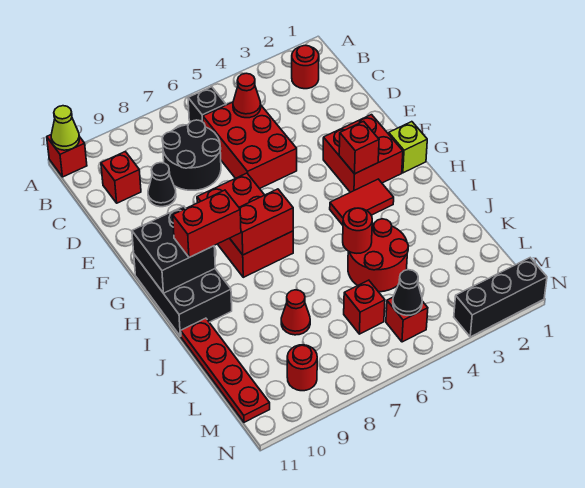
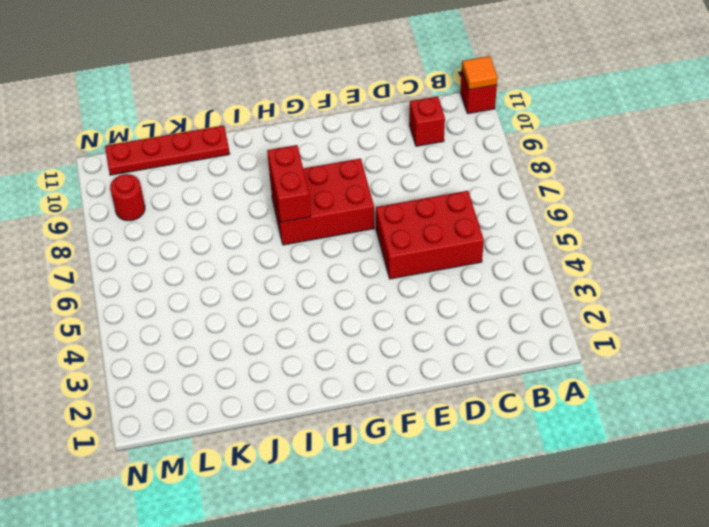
orange tile A11 level 2 -> lime cone A11 level 2
none -> red round brick B2 level 1
none -> black brick B6 level 1
none -> black round brick C7:D8 level 1

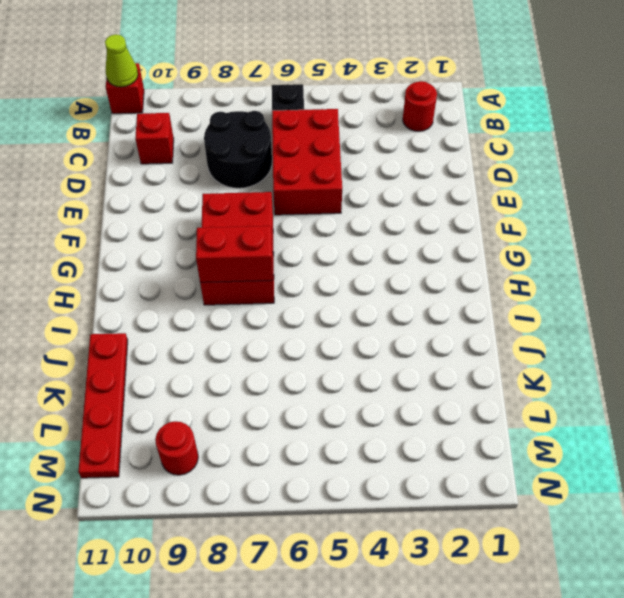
none -> black cone D9 level 1
none -> red brick F2:G3 level 1
none -> lime brick G1 level 1

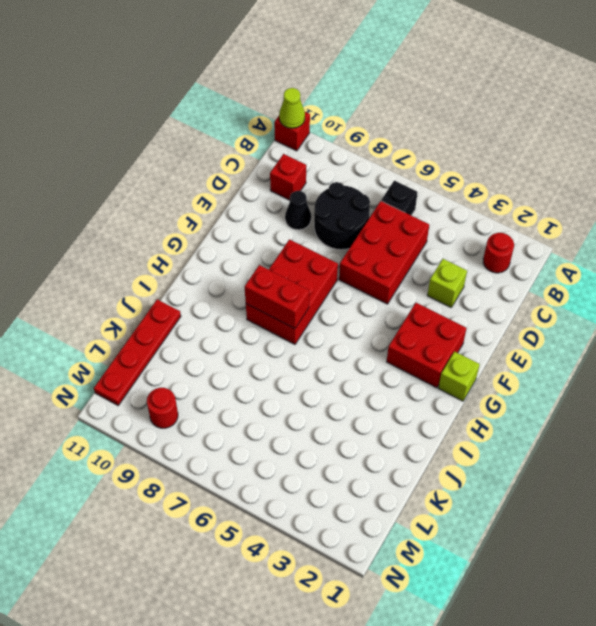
lime brick D3 level 1 -> none
none -> black brick G10:I11 level 1
none -> red tile H3:H4 level 1
none -> red round brick J4:K5 level 1

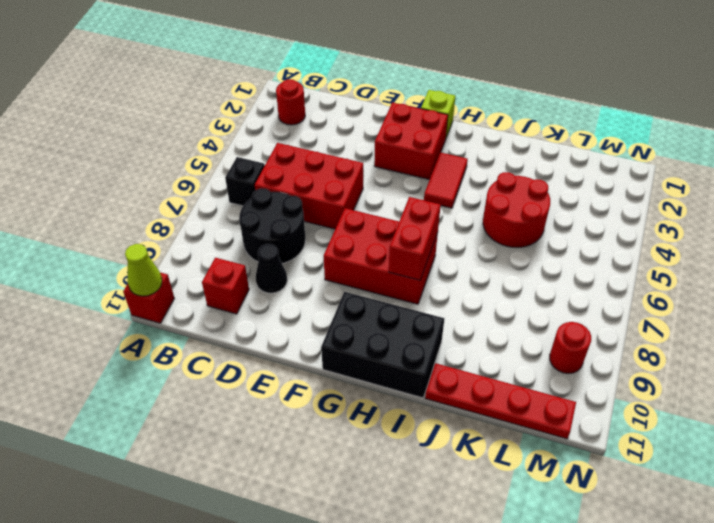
none -> red cone K8 level 1
none -> red brick L6 level 1
none -> red brick M5 level 1

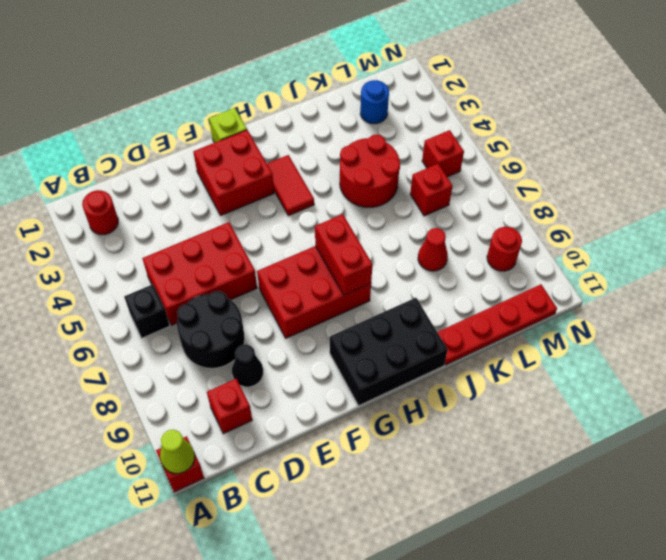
blue round brick L2 level 1 -> none
none -> black brick N1:N3 level 1
none -> red cone C5 level 2
none -> red brick G3 level 2

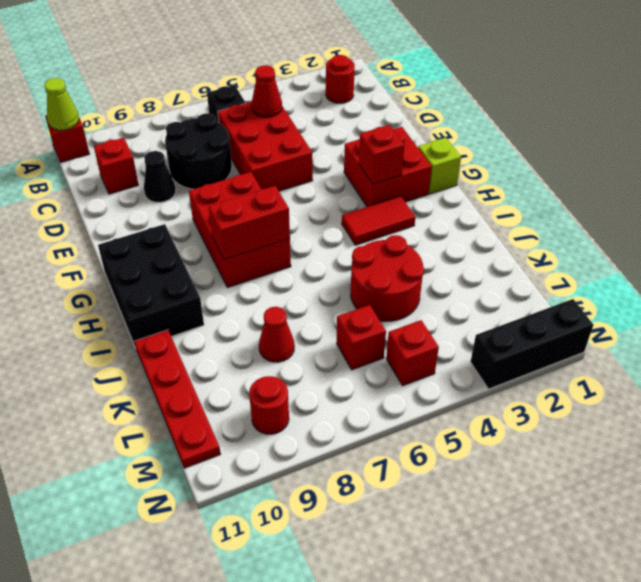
none -> black brick G10:H11 level 2
none -> red round brick J5 level 2
none -> black cone M5 level 2

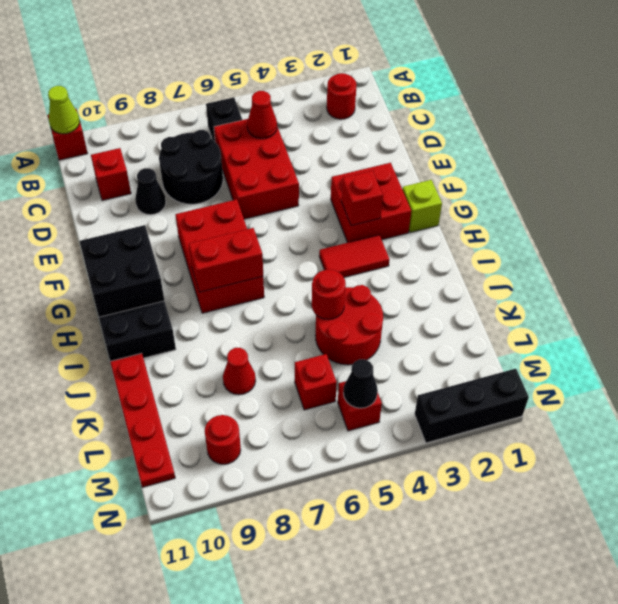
none -> red brick H9:H10 level 3

